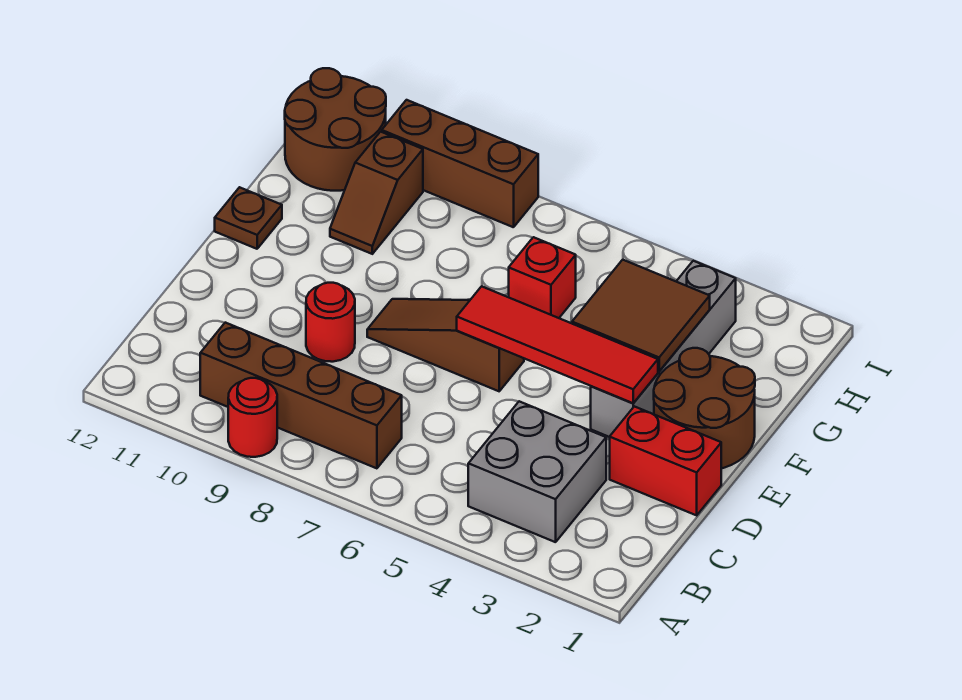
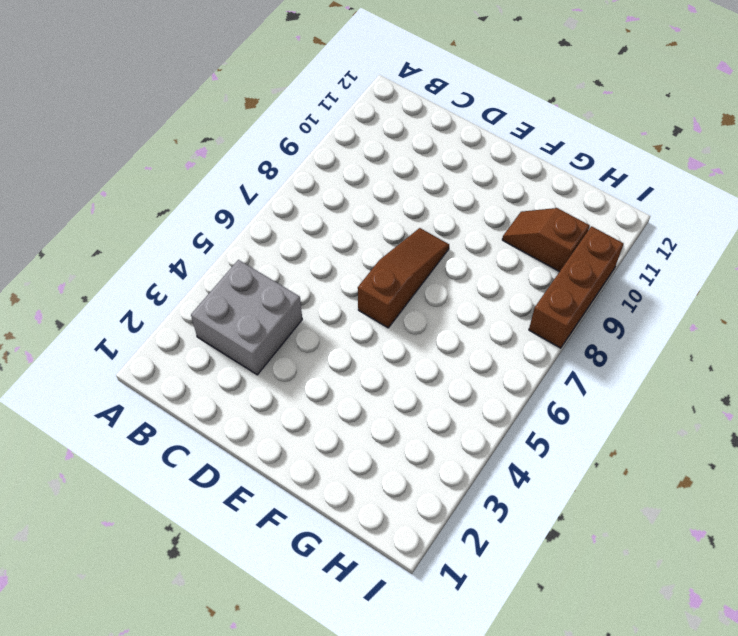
none -> red round brick A9 level 1
none -> brown brick B7:B10 level 1
none -> red brick D1:D2 level 1

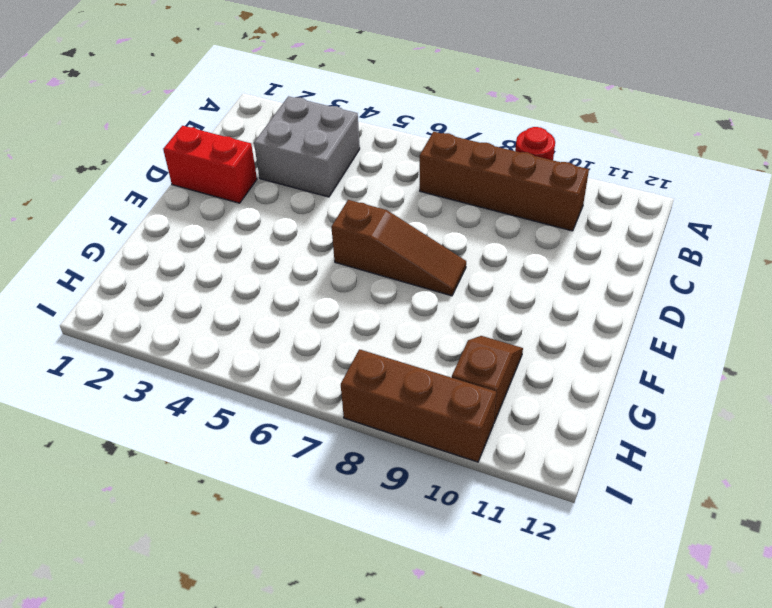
none -> red round brick D9 level 1
none -> brown round brick E1:F2 level 1
none -> grey brick E3:H3 level 1

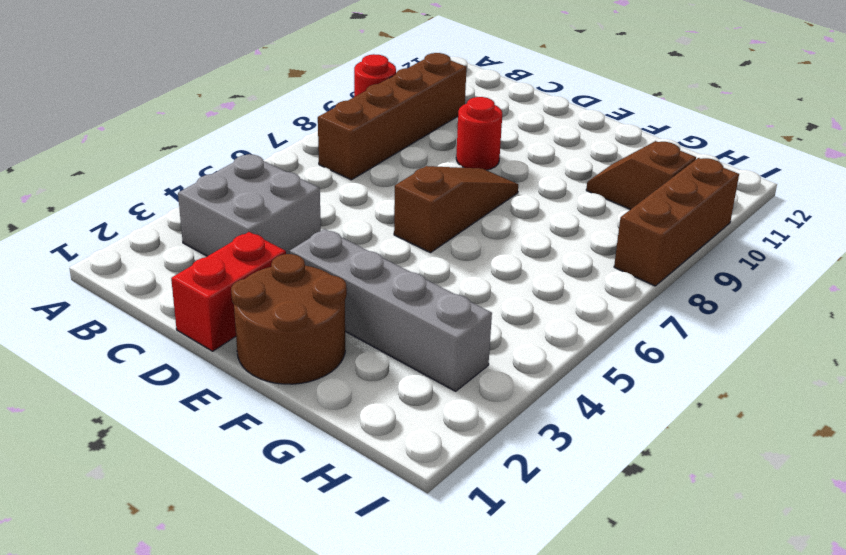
none -> brown plate F12 level 1
none -> red brick G6 level 1
none -> brown round brick H11:I12 level 1

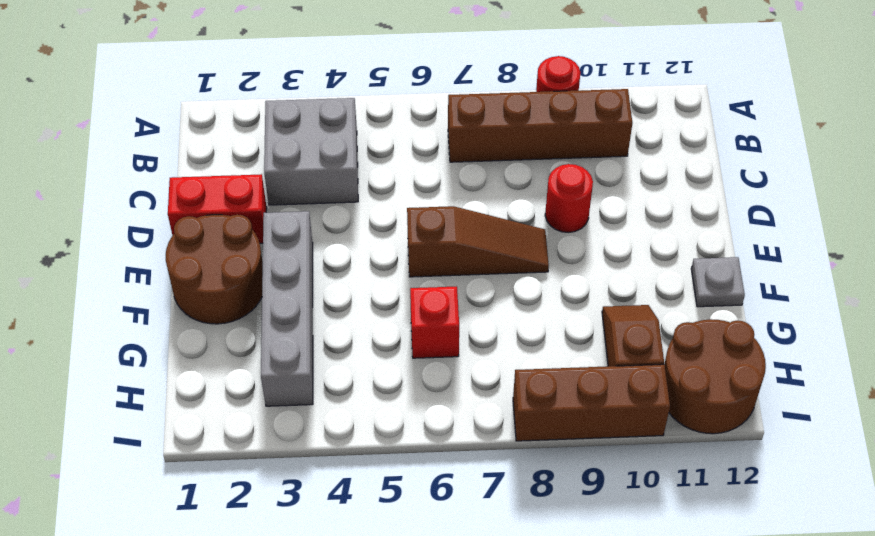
grey plate F12 level 1 -> brown plate F12 level 1
none -> red tile E3:E6 level 2
none -> brown tile F3:G4 level 2

